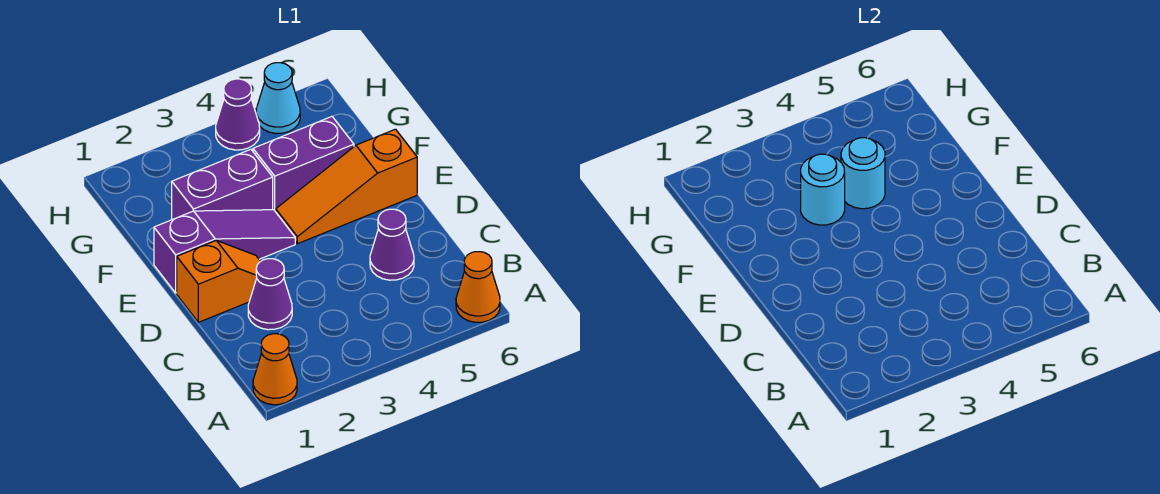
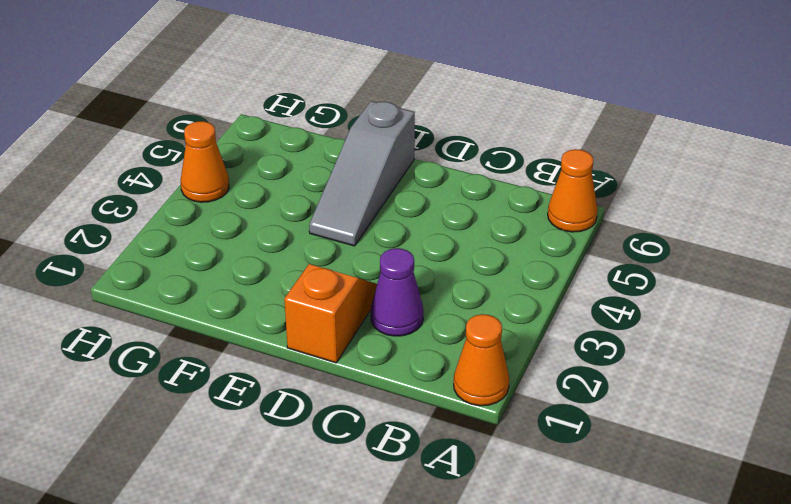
grey slope E4:E6 level 1 top 6 -> orange slope E4:E6 level 1 top 6
orange cone H4 level 1 -> purple cone H4 level 1
none -> purple cone C5 level 1
none -> purple slope E1:E3 level 1 top 1
none -> purple brick F2:F3 level 1

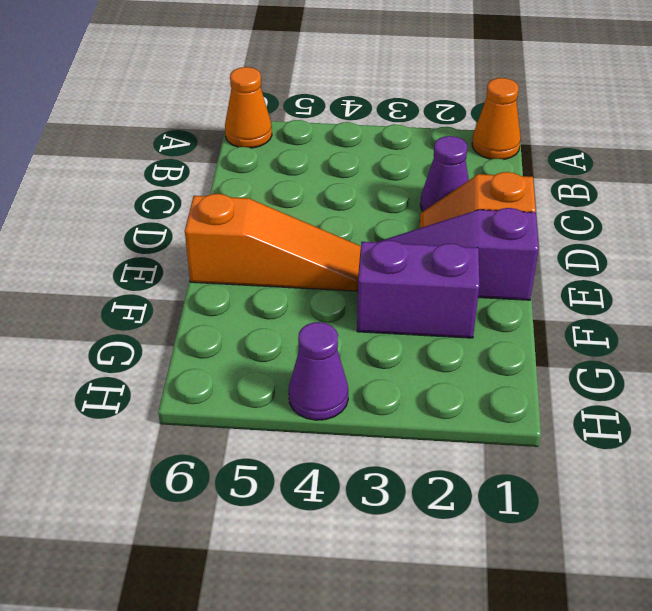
none -> purple cone C5 level 1
none -> purple brick F4:F5 level 1
none -> cyan cone H5 level 1

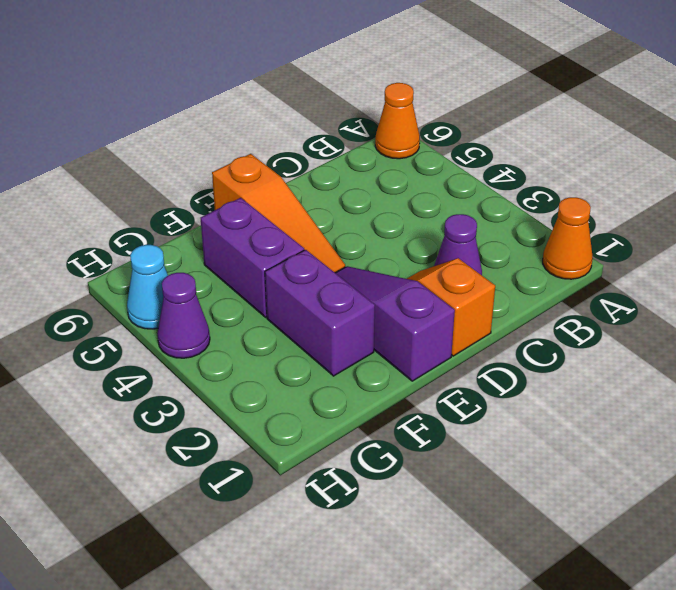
none -> purple cone C5 level 1
none -> cyan round brick F3 level 2
none -> cyan round brick F4 level 2

